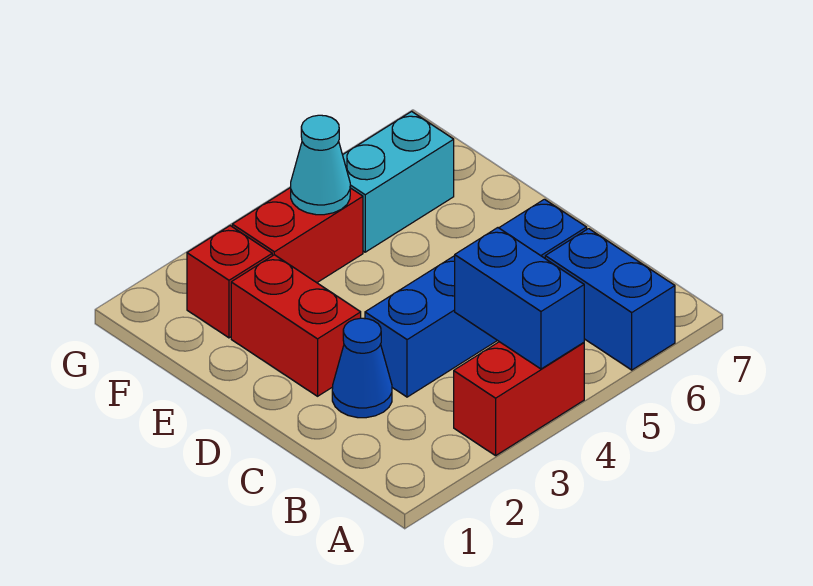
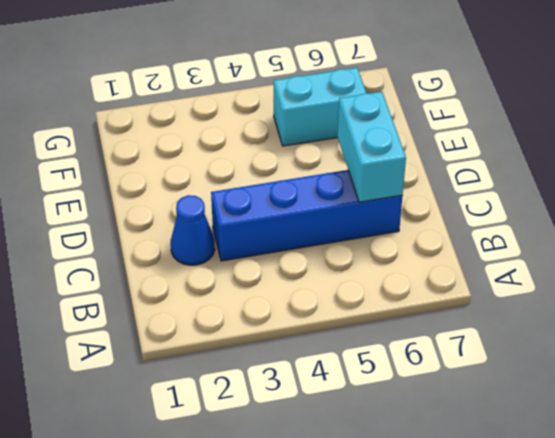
cyan brick C6:D6 level 2 -> none
none -> red brick A3:A4 level 1
none -> blue brick A6:B6 level 1

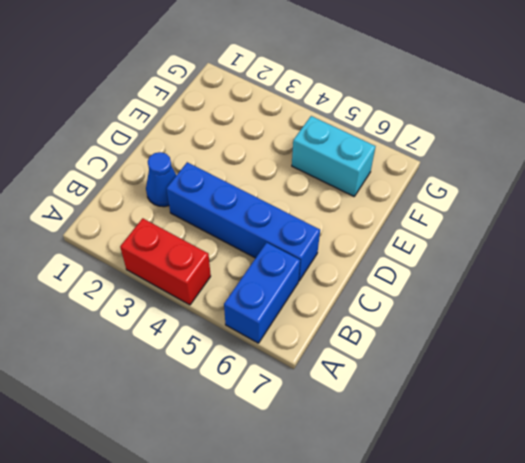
none -> red brick D2:E2 level 1
none -> red brick F2 level 1

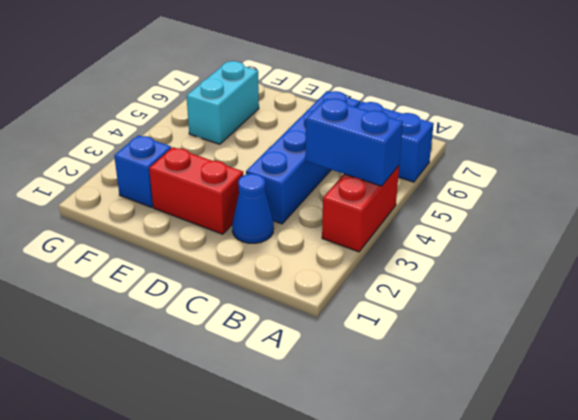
blue brick F2 level 1 -> red brick F2 level 1
none -> red brick F3:F4 level 1
none -> cyan cone F4 level 2

